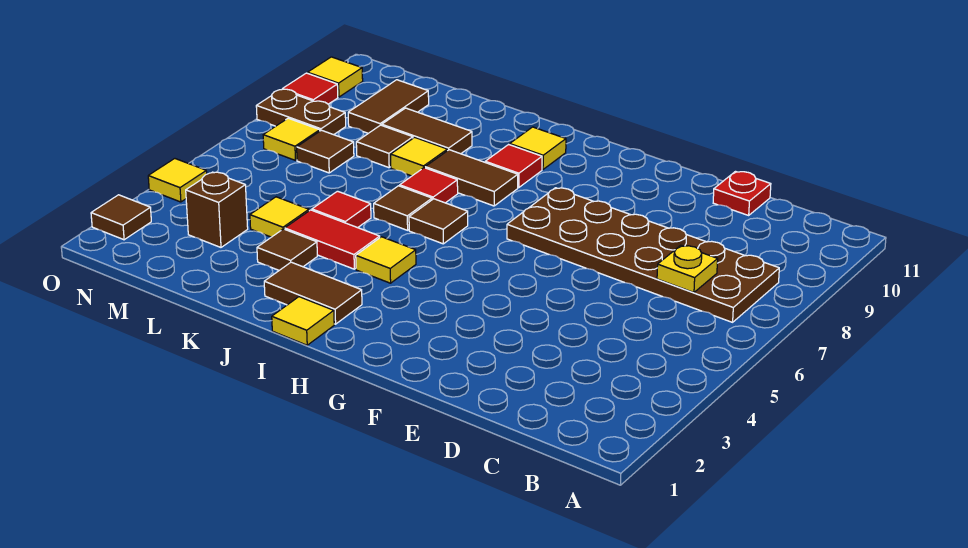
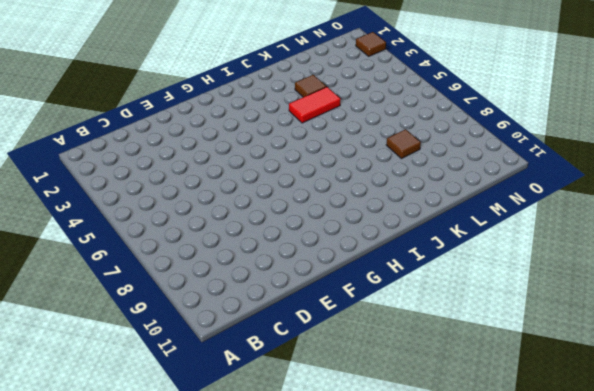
none -> brown plate B7:G8 level 1
none -> red plate D11 level 1
none -> yellow tile I1 level 1

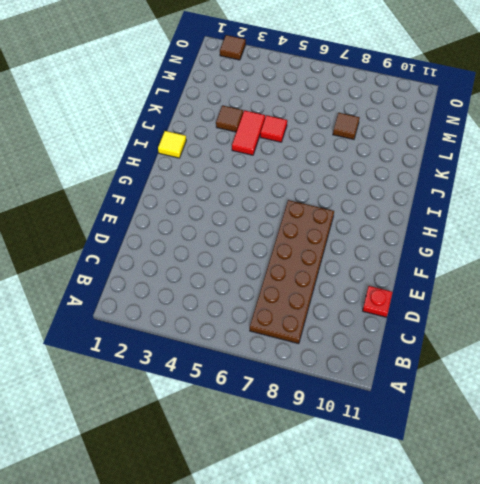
none -> brown tile I2:J2 level 1
none -> yellow tile I4 level 1
none -> brown tile I6 level 1

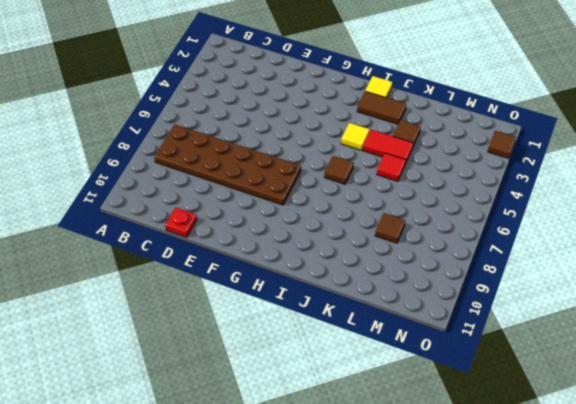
none -> brown tile I8:J8 level 1
none -> red tile I9 level 1
none -> yellow tile I10 level 1

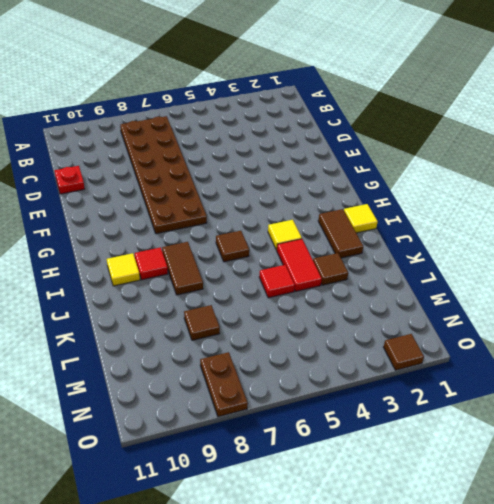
none -> brown tile J6 level 1
none -> red tile J7 level 1
none -> yellow tile K8 level 1

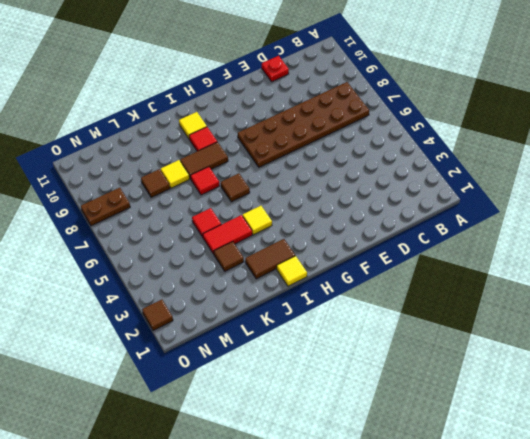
none -> brown tile J6 level 1
none -> brown tile K9:L9 level 1
none -> yellow tile L4 level 1

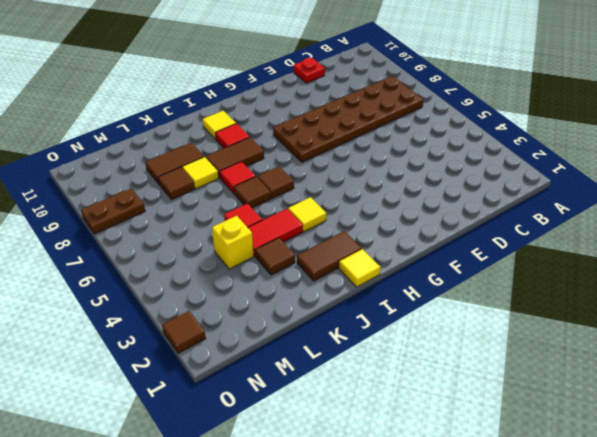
yellow brick L4 level 1 -> yellow tile L4 level 1
none -> brown brick M3 level 1
none -> brown tile M7 level 1
none -> brown tile M9:M10 level 1

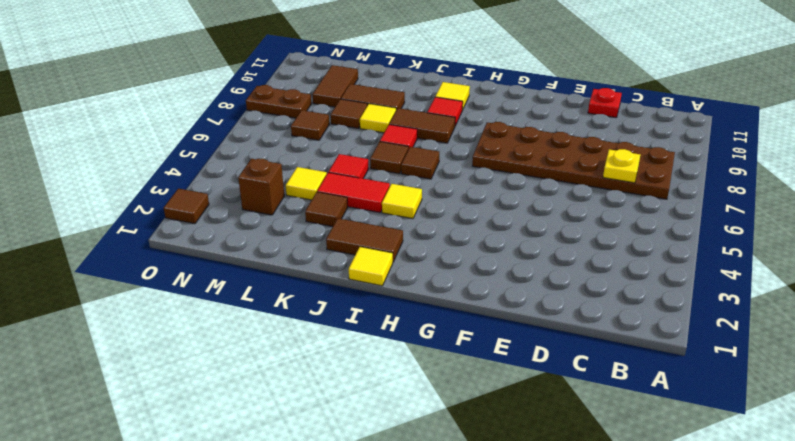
none -> yellow tile N7 level 1
none -> yellow tile O4 level 1
none -> red tile O9 level 1

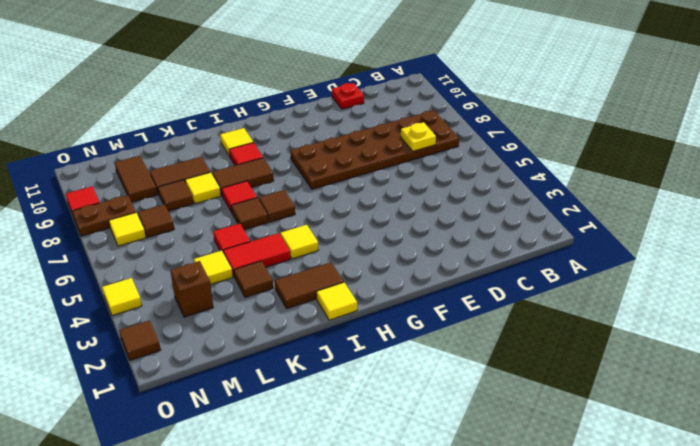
none -> yellow tile O10 level 1

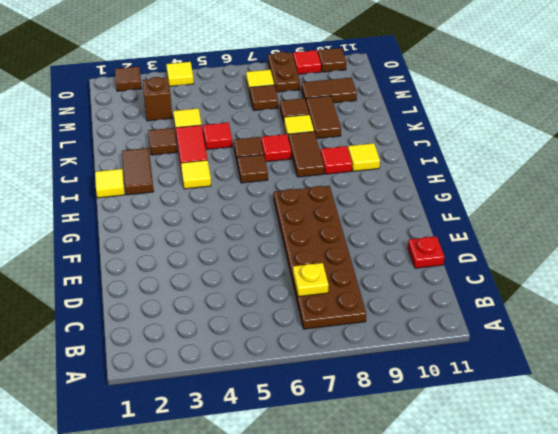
brown tile O10 level 1 -> yellow tile O10 level 1

